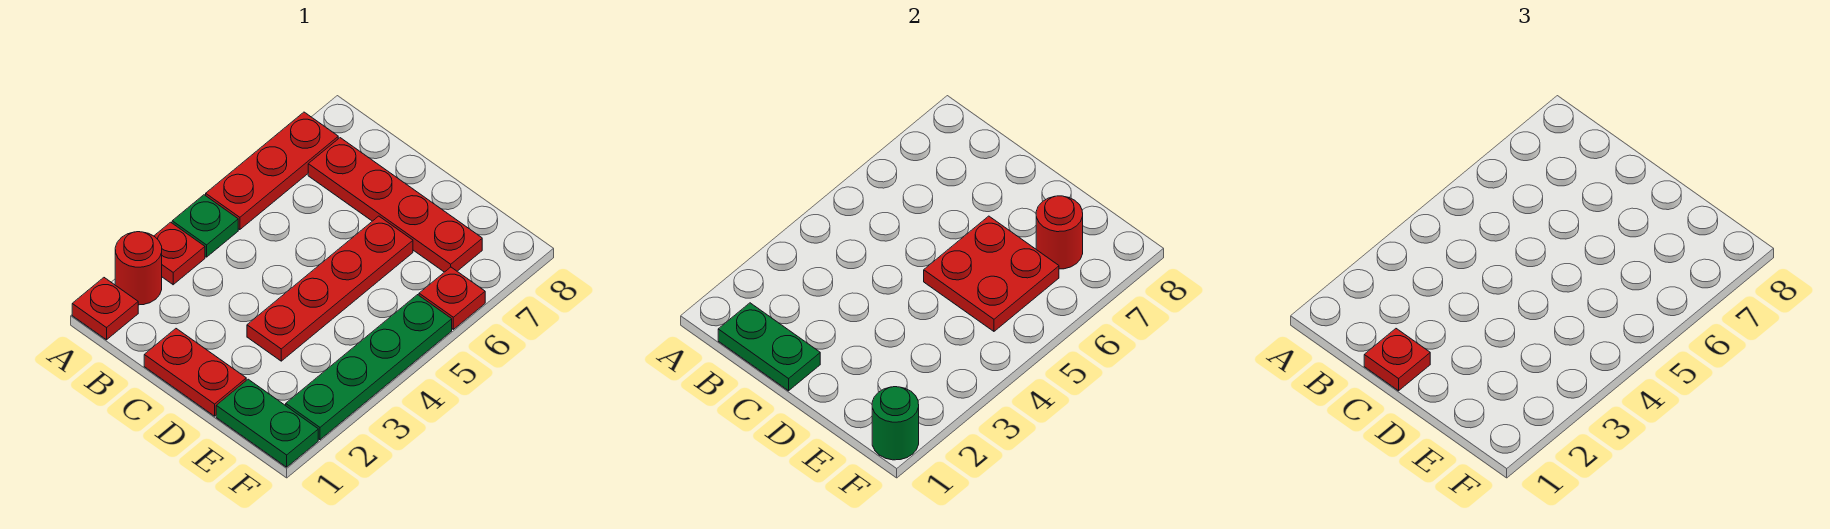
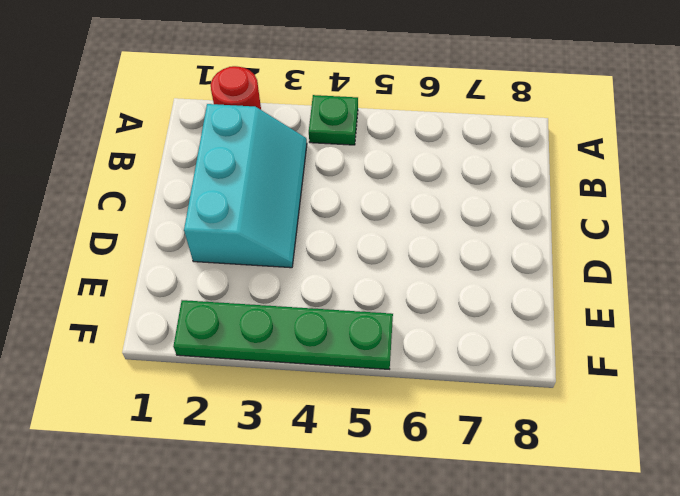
cyan slope B2:D3 level 1 top 2 -> red plate D3:D6 level 1
none -> red plate A1 level 1
none -> red plate A3 level 1
none -> red plate A5:A7 level 1

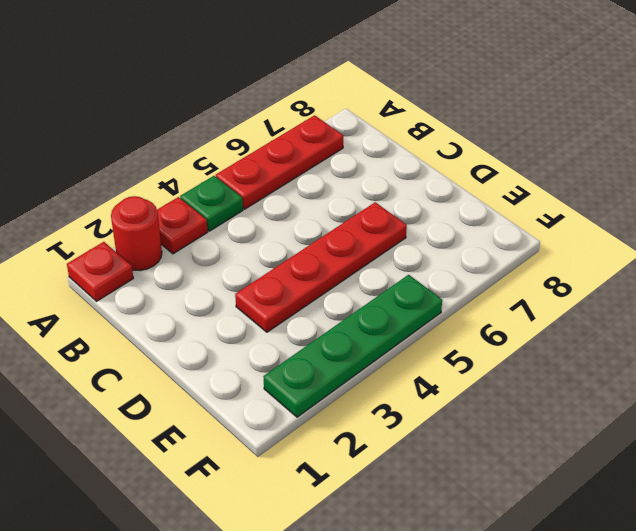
none -> red plate B7:E7 level 1
none -> red plate C1:D1 level 1
none -> green plate E1:F1 level 1

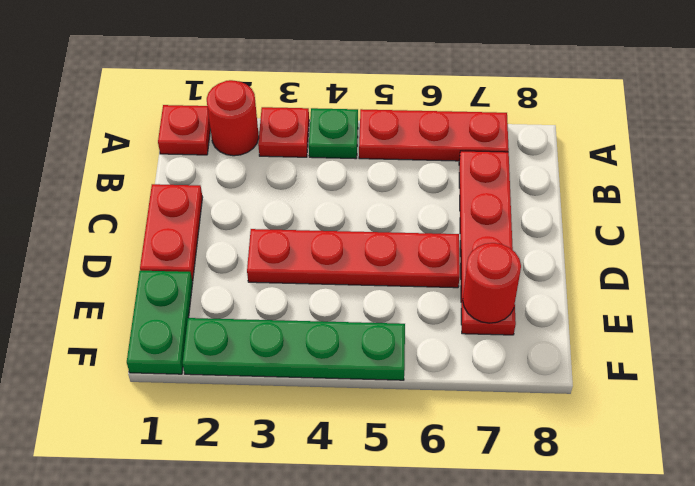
none -> red plate F6 level 1
none -> green plate B1:C1 level 2
none -> red plate D5:E6 level 2

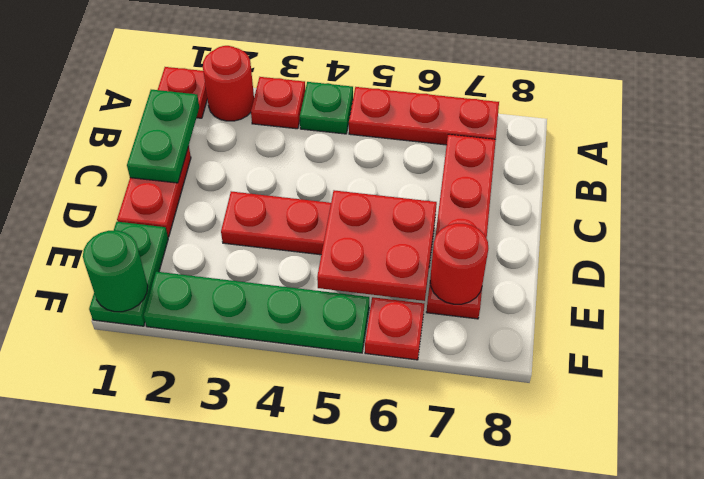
none -> red plate C1 level 3

